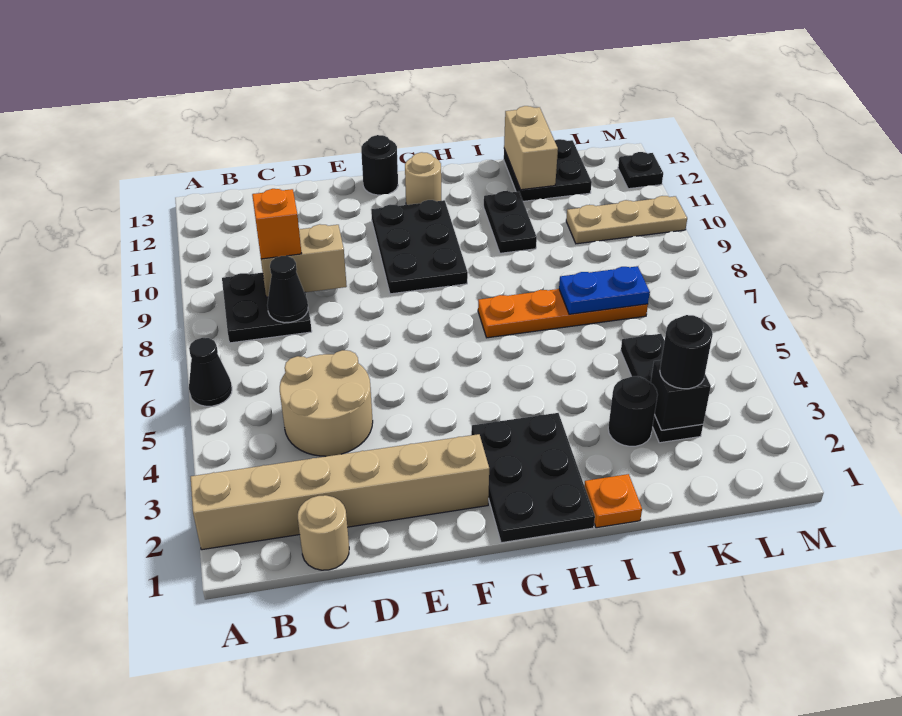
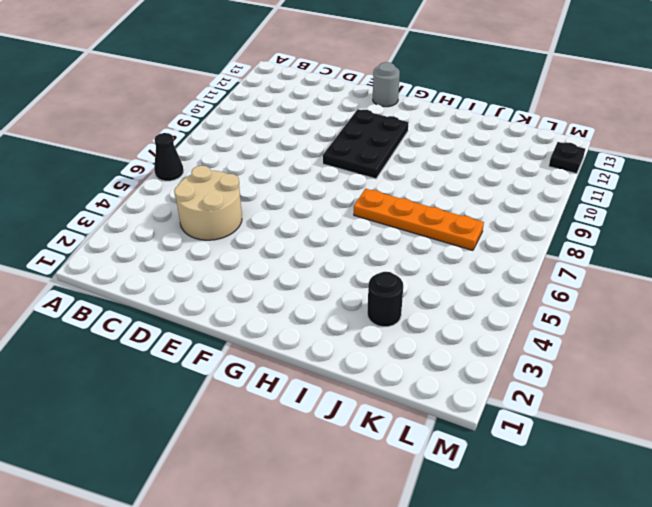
grey round brick F13 level 1 -> black round brick F13 level 1
none -> tan brick A2:F2 level 1
none -> black plate B8:C9 level 1
none -> tan round brick C1 level 1

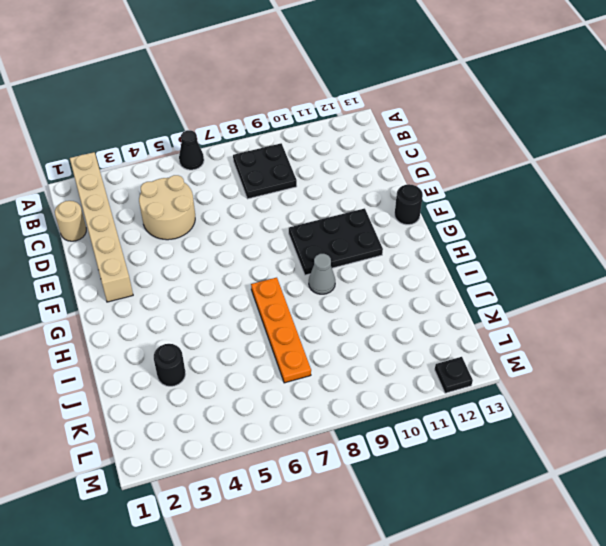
grey cone H9 level 1 -> none
none -> black plate G1:H3 level 1
none -> tan round brick G12 level 1
none -> orange plate I1 level 1

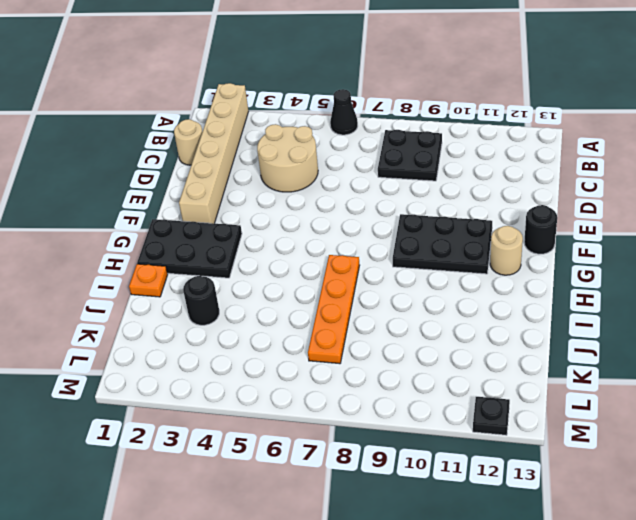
none -> black plate I10:I11 level 1
none -> black plate J12:K13 level 1
none -> black plate K3:K5 level 1

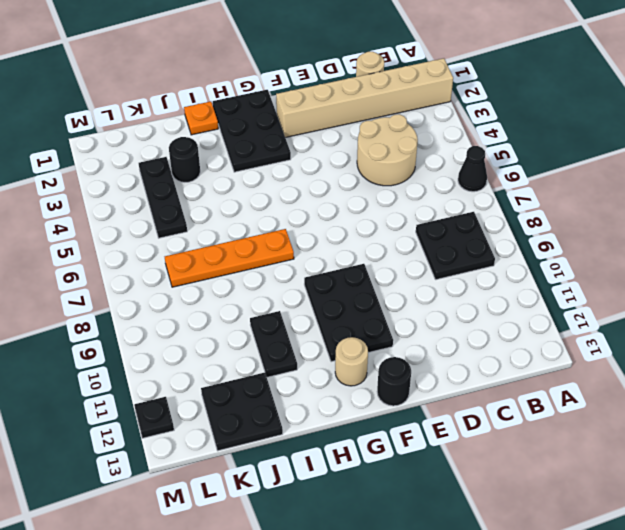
none -> tan plate K10:M10 level 1
none -> black cone C8 level 2
none -> tan brick C9:D9 level 2

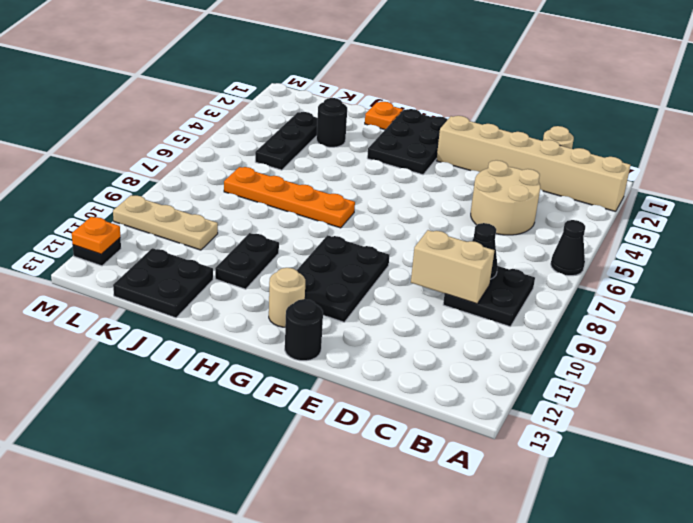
orange plate M12 level 2 -> none
none -> blue plate J7:K7 level 2
none -> tan brick J12:J13 level 2
none -> black brick K3 level 2

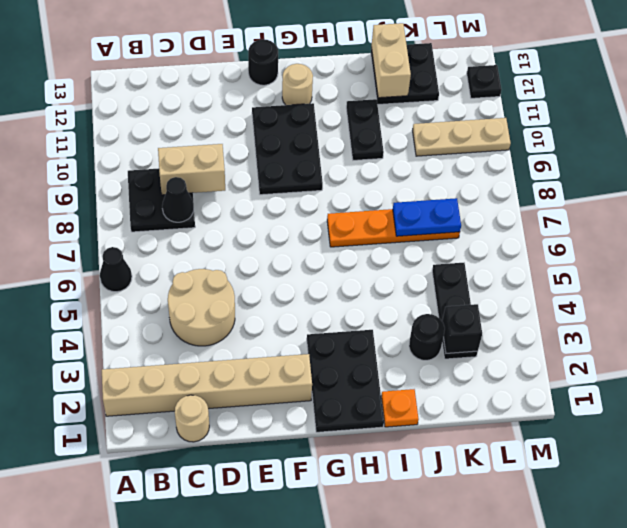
none -> orange brick C9 level 3
none -> black round brick K3 level 3

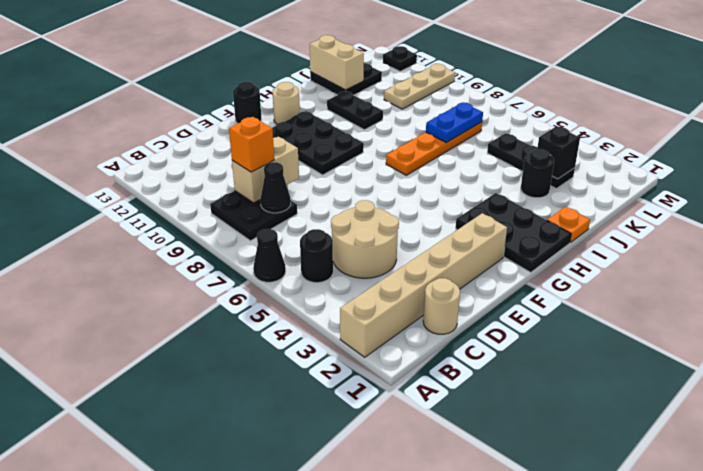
black round brick B5 level 1 -> black round brick K3 level 3

